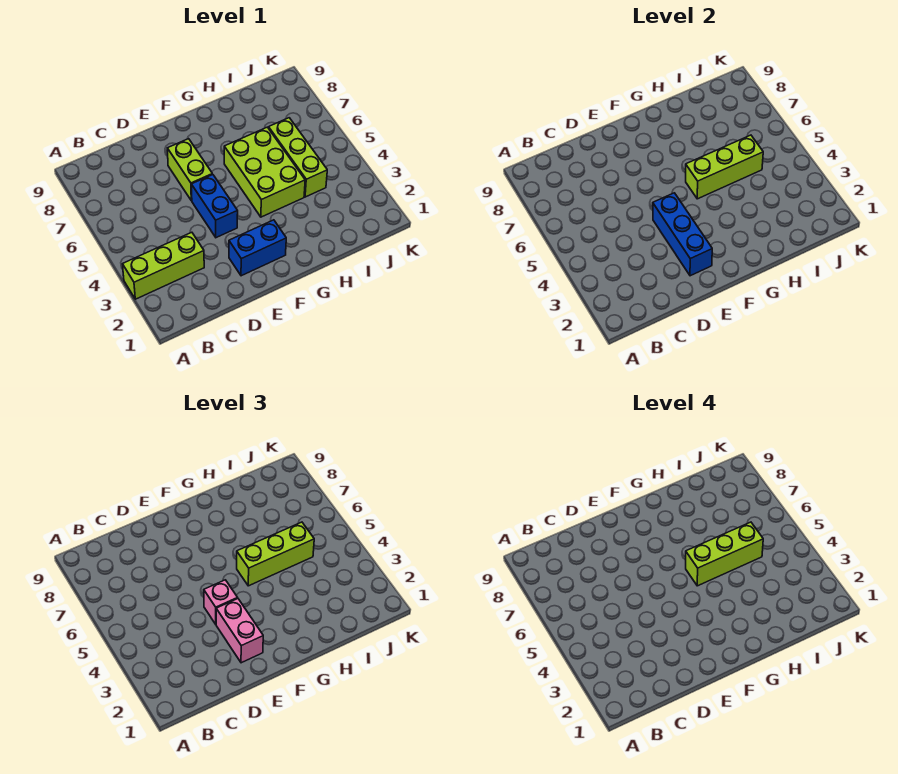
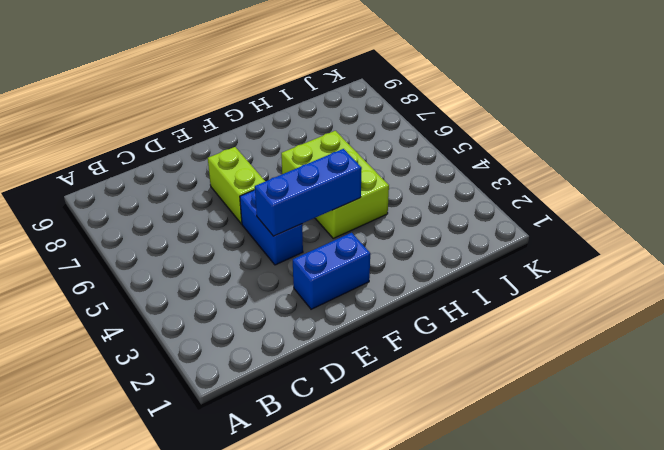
blue brick E4:G4 level 2 -> blue brick E2:E4 level 2
none -> lime brick A3:C3 level 1
none -> lime brick I4:I6 level 1
none -> lime brick G5:I5 level 2

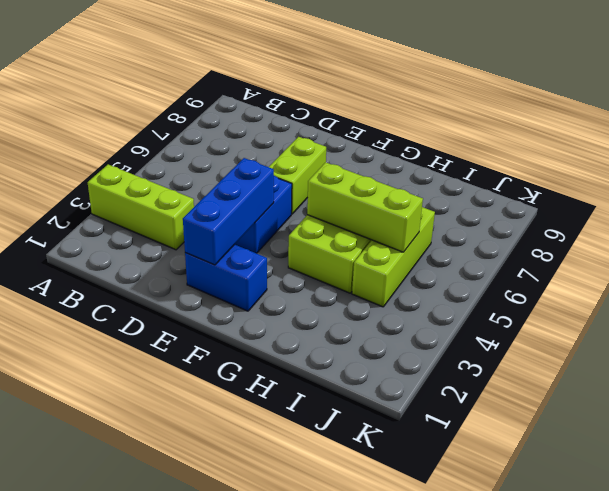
none -> pink brick E2:E3 level 3
none -> pink brick E4 level 3
none -> lime brick G5:I5 level 3

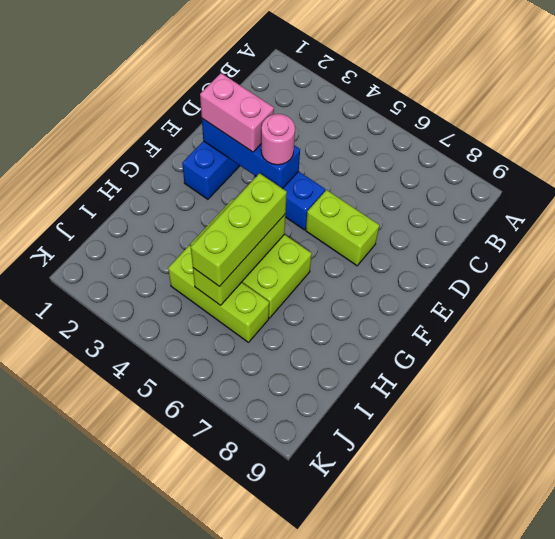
pink round brick E4 level 3 -> pink brick E4 level 3
none -> lime brick A3:C3 level 1
none -> lime brick G5:I5 level 4

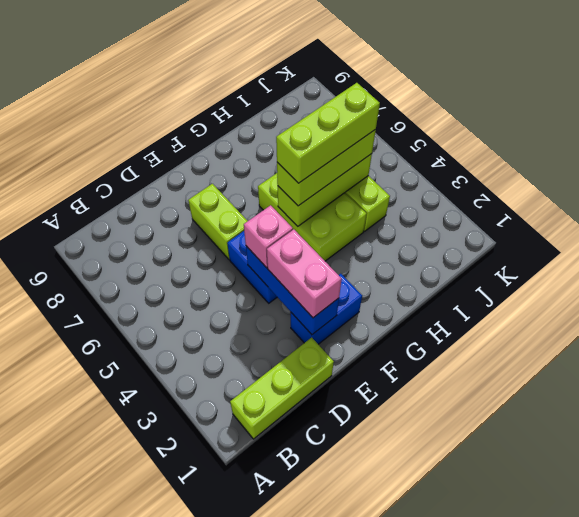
lime brick B1:D1 level 1 -> lime brick A3:C3 level 1

